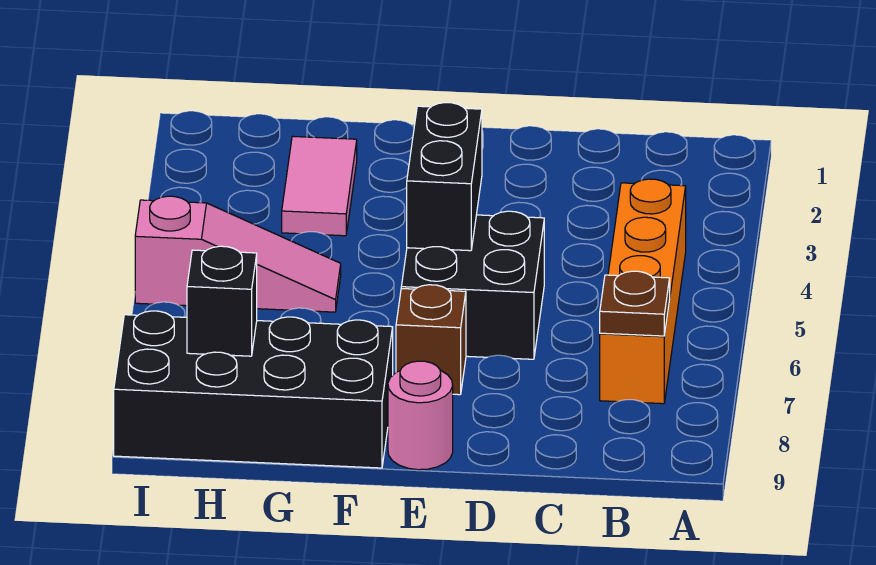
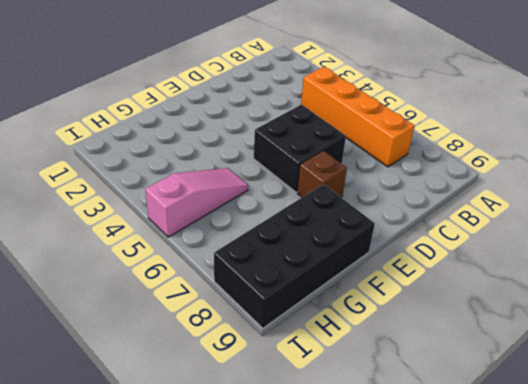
none -> pink round brick E9 level 1
none -> pink tile G2:G3 level 1

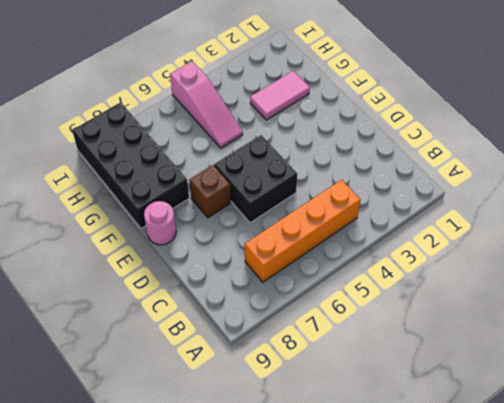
none -> brown plate B7 level 2
none -> black brick E4:E5 level 2

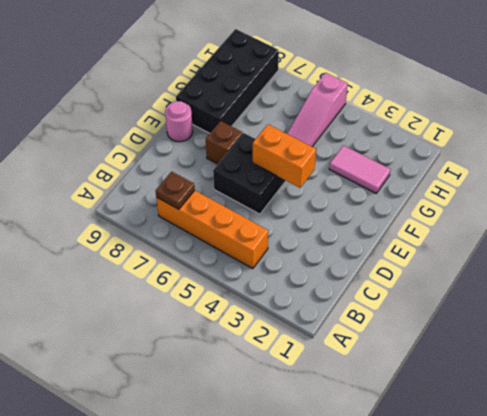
orange brick E4:E5 level 2 -> black brick E4:E5 level 2
none -> black brick H8 level 2

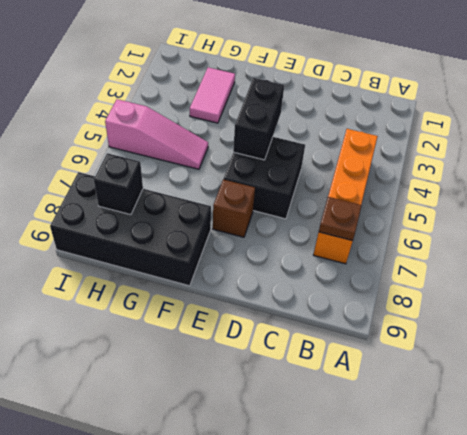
none -> pink round brick E9 level 1

